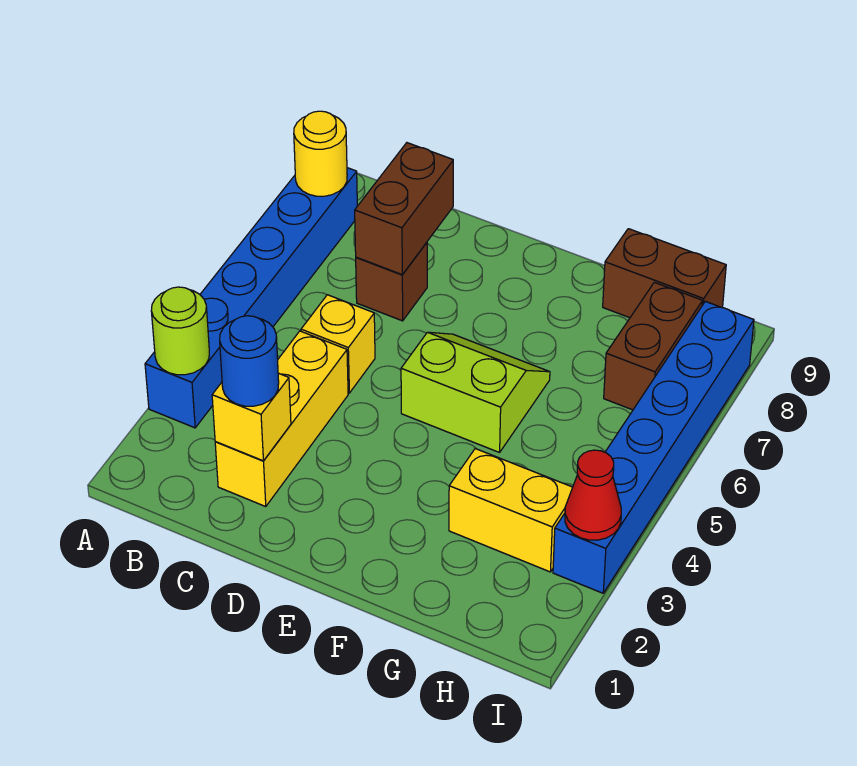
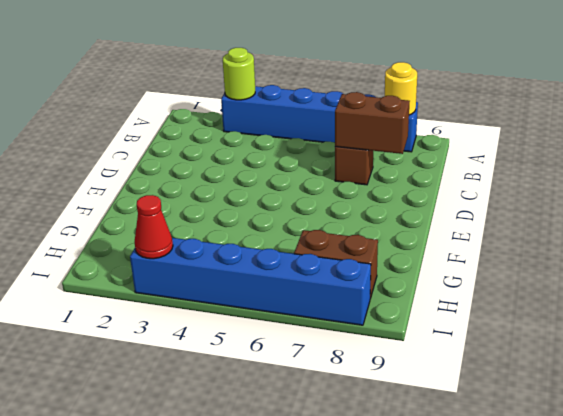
none -> yellow brick C2:C4 level 1
none -> yellow brick C5 level 1
none -> lime slope E5:F6 level 1 top 5

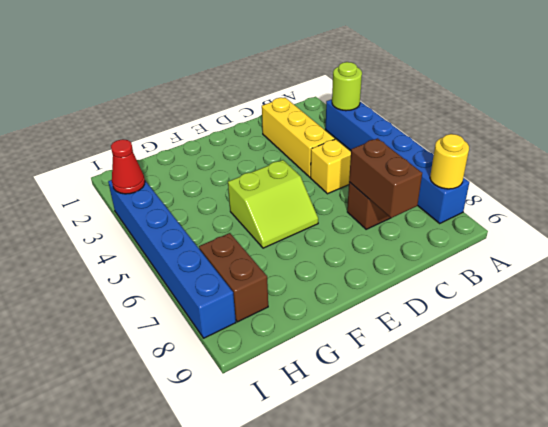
none -> yellow brick G3:H3 level 1
none -> brown brick G9:H9 level 1
none -> yellow brick C2 level 2

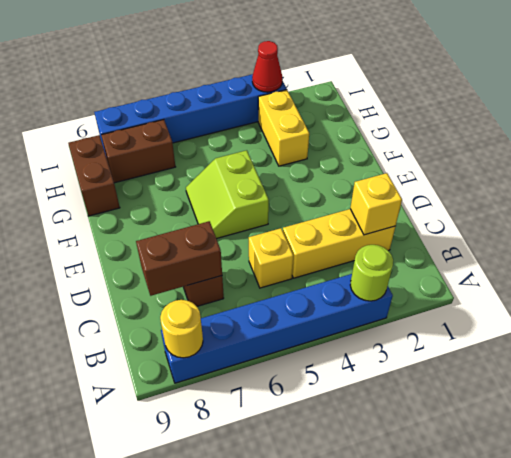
none -> blue round brick C2 level 3

